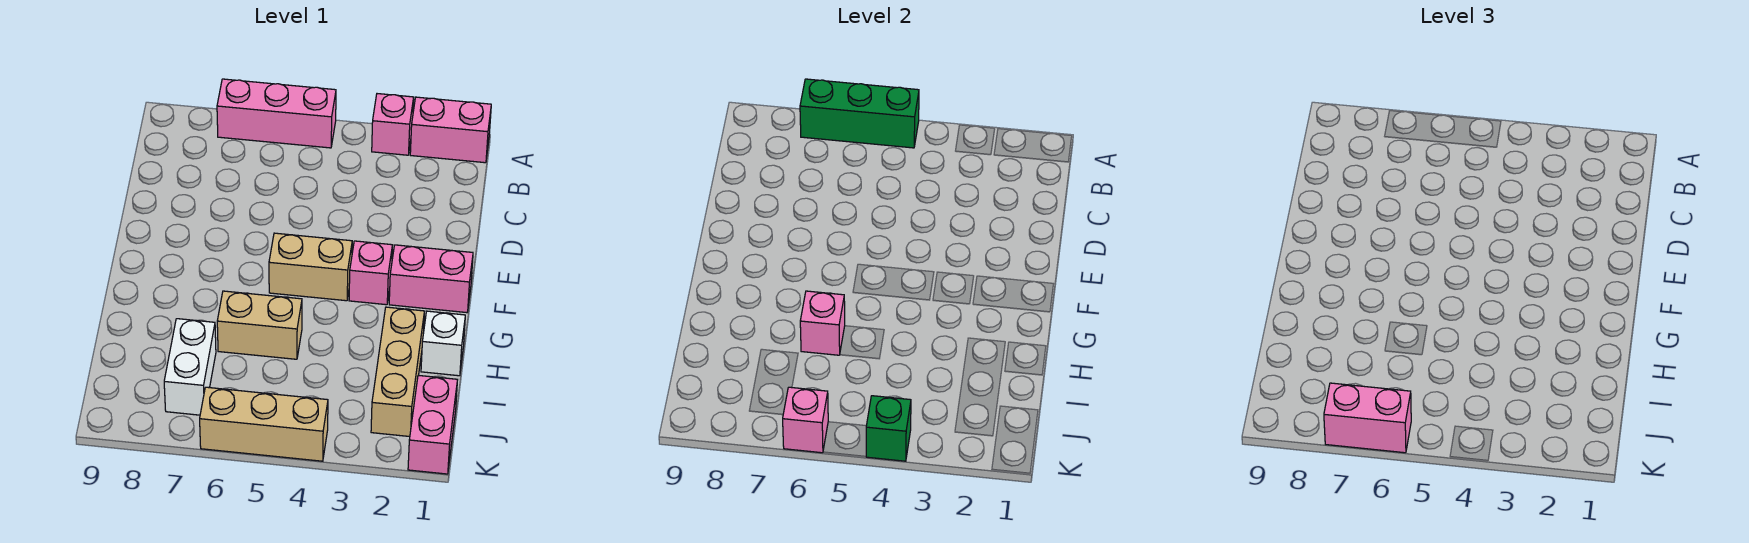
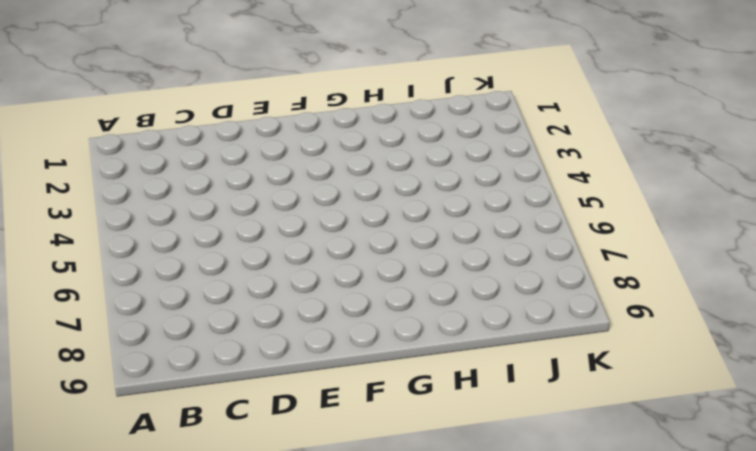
none -> pink brick A1:A2 level 1
none -> pink brick A3 level 1
none -> pink brick A5:A7 level 1

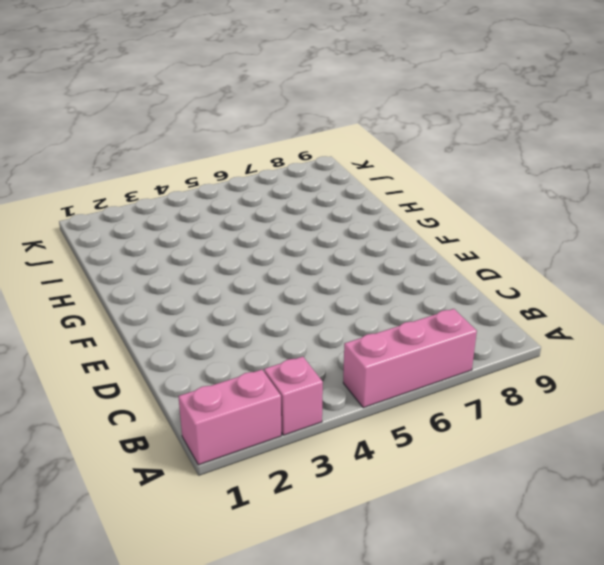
none -> pink brick F1:F2 level 1
none -> pink brick F3 level 1
none -> tan brick F4:F5 level 1

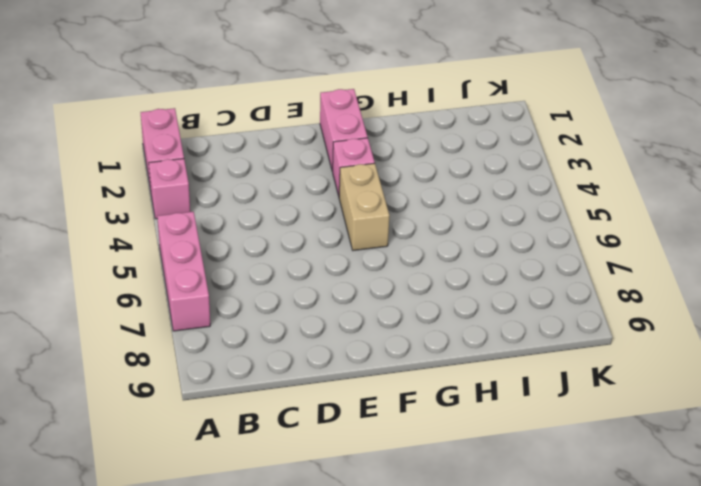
none -> white brick H1 level 1
none -> tan brick H2:J2 level 1
none -> tan brick H5:H6 level 1

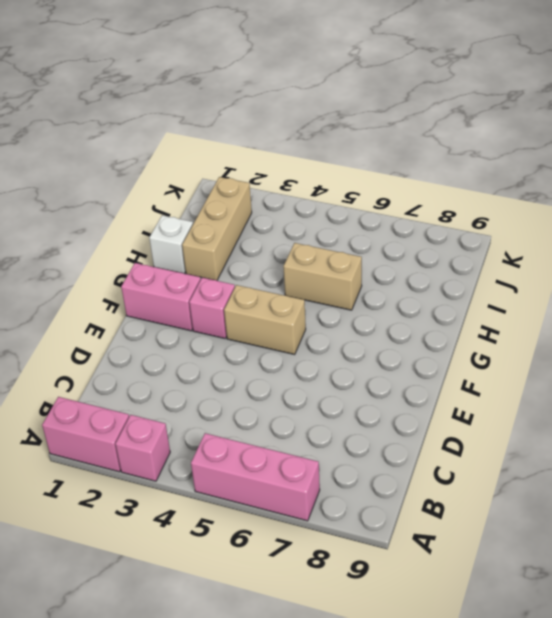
none -> white brick I7:J7 level 1
none -> pink brick J1:K1 level 1
none -> tan brick K4:K6 level 1

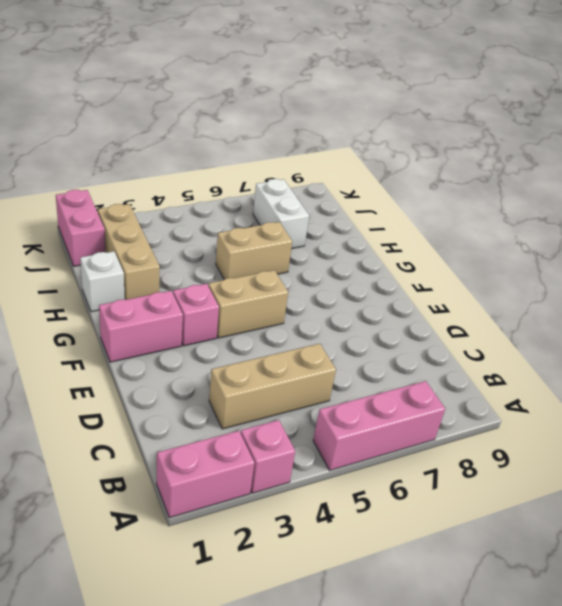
tan brick C3:C5 level 1 -> tan brick K4:K6 level 1
none -> green brick A5:A7 level 2
none -> pink brick H6 level 2
none -> green brick K4 level 2

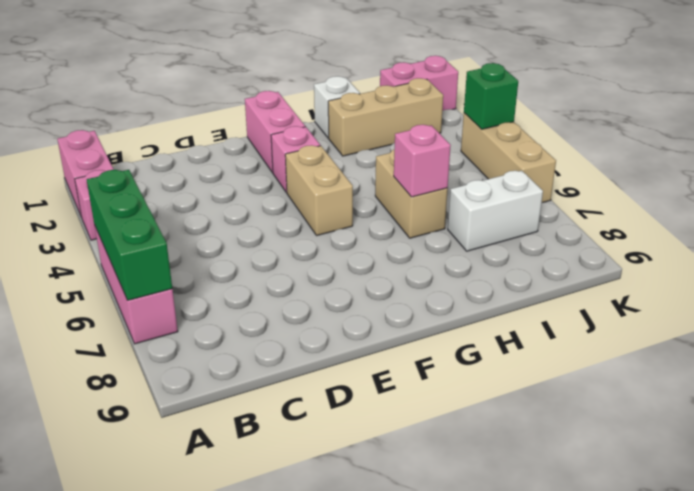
none -> pink brick K6 level 2
none -> pink brick K6:K7 level 3

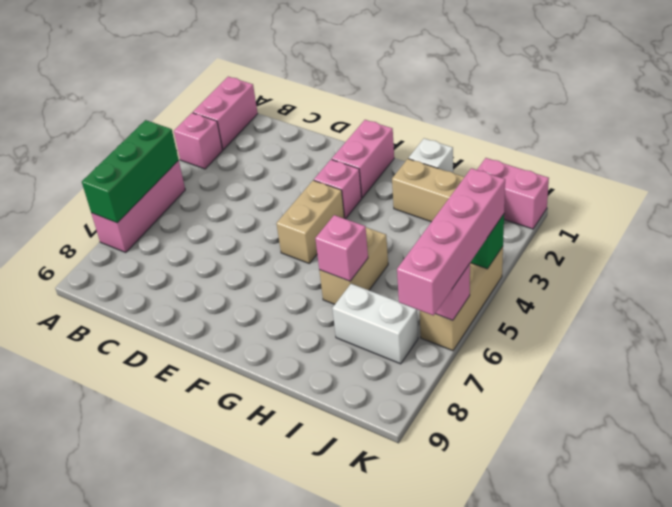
pink brick K4:K7 level 3 -> pink brick K6:K7 level 3

